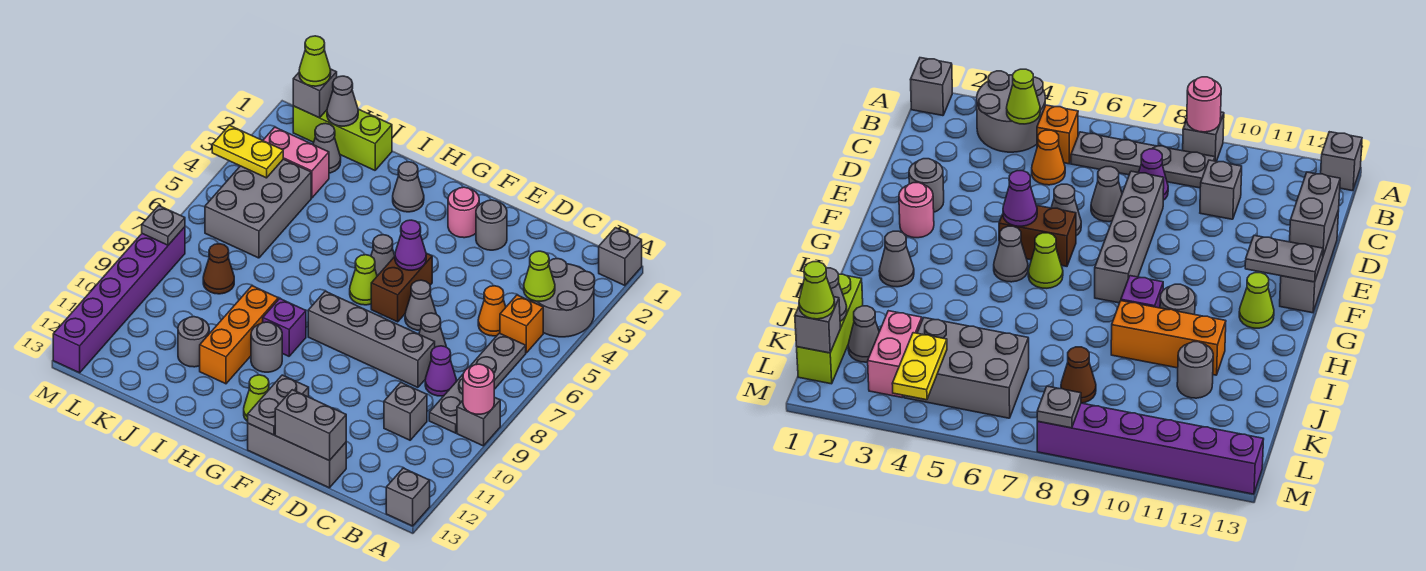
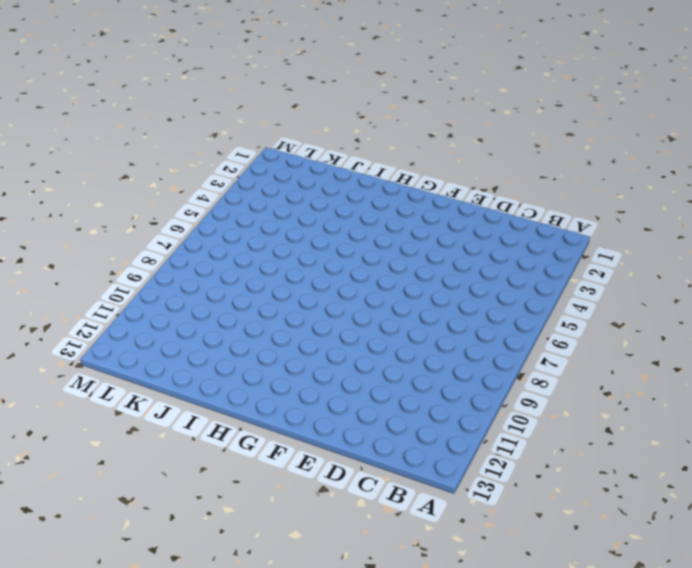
none -> grey brick A1 level 1
none -> grey round brick A3:B4 level 1
none -> grey brick A9 level 1
none -> grey brick A13 level 1

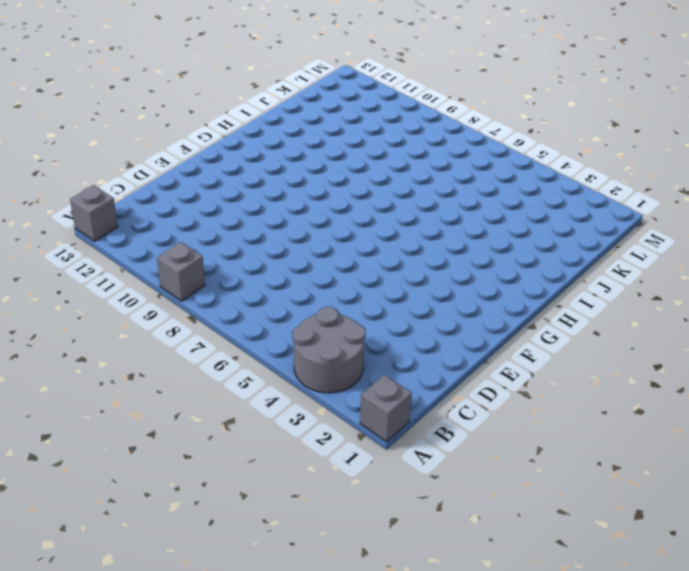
none -> orange brick B5 level 1
none -> grey plate B6:B9 level 1
none -> orange cone C5 level 1
none -> purple cone C8 level 1

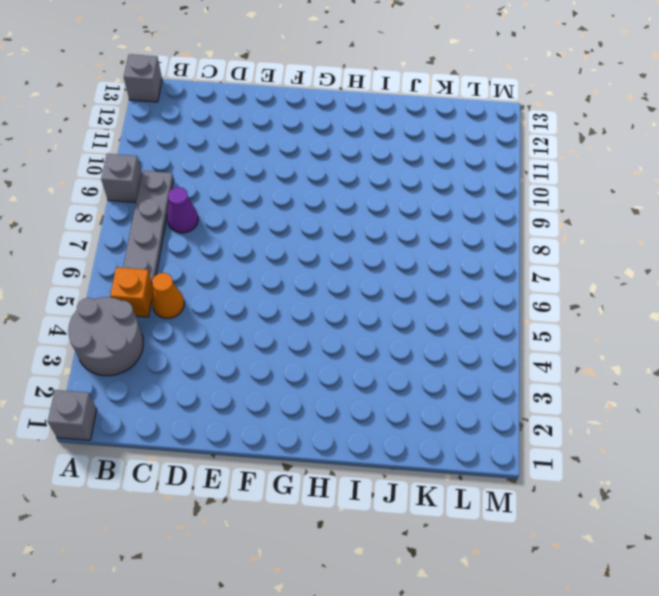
none -> grey brick C10 level 1
none -> grey cone D7 level 1
none -> grey brick D8:G8 level 1
none -> grey brick D13:F13 level 1

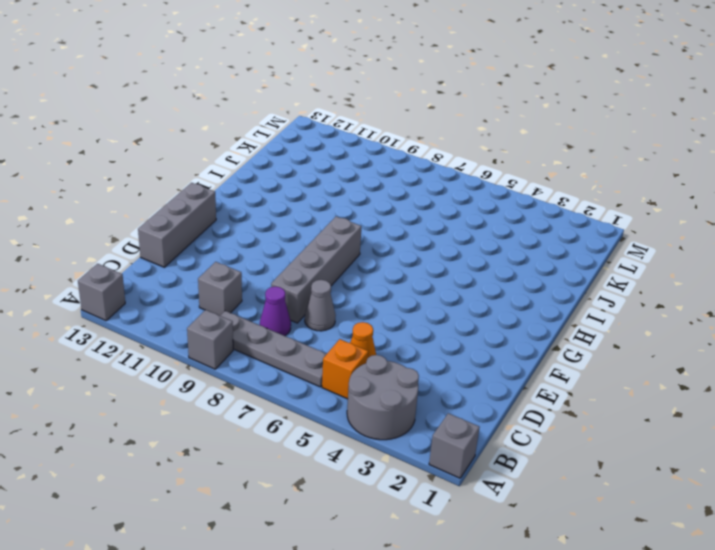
none -> grey round brick E2 level 1
none -> grey cone E6 level 1
none -> pink round brick F2 level 1
none -> brown brick F5:F6 level 1

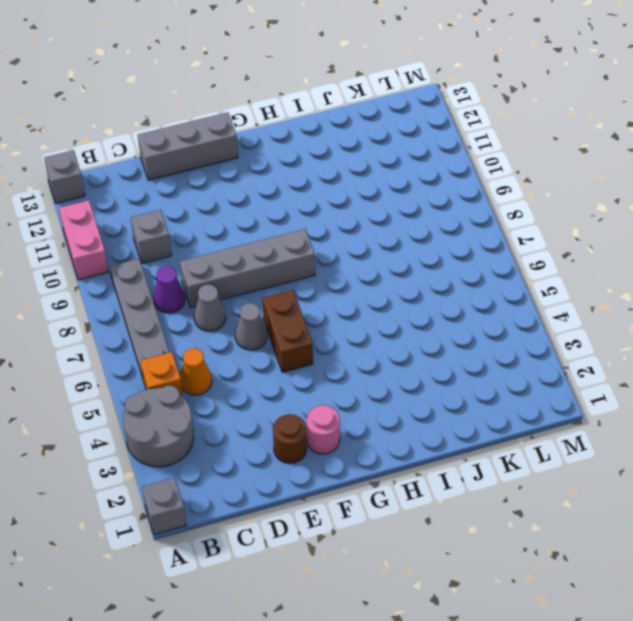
pink brick A10:A11 level 1 -> pink brick K3:L3 level 1
brown round brick E2 level 1 -> grey round brick E2 level 1
none -> grey brick A9 level 1
none -> grey cone G5 level 1
none -> lime cone G6 level 1
none -> lime cone G12 level 1

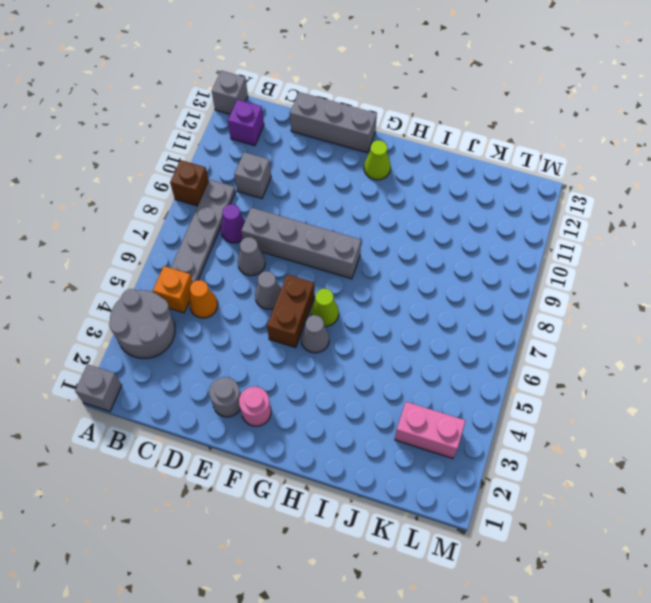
brown brick A9 level 1 -> grey brick A9 level 1
purple brick B12 level 1 -> purple brick H9 level 1
none -> grey cone H2 level 1
none -> grey round brick H10 level 1
none -> orange brick I9:I11 level 1
none -> lime brick J1:L1 level 1

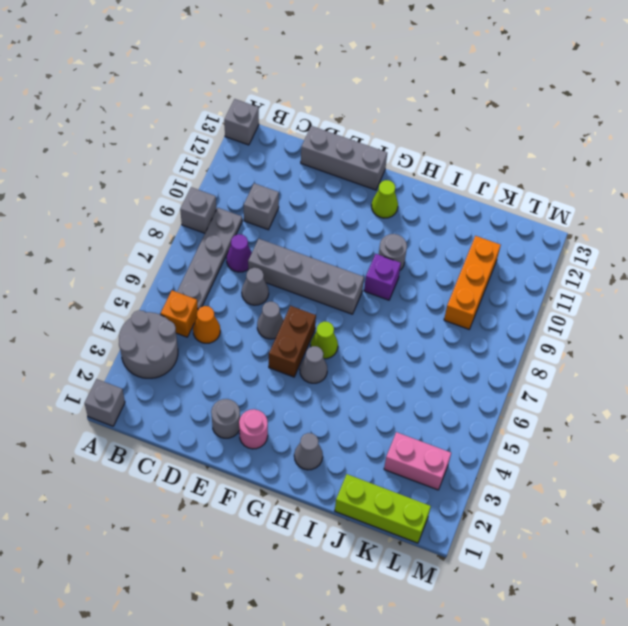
orange brick K9:K11 level 1 -> orange brick I9:I11 level 1
none -> grey round brick J11 level 1
none -> grey cone K2 level 1
none -> grey brick K4:L6 level 1
none -> brown cone K8 level 1

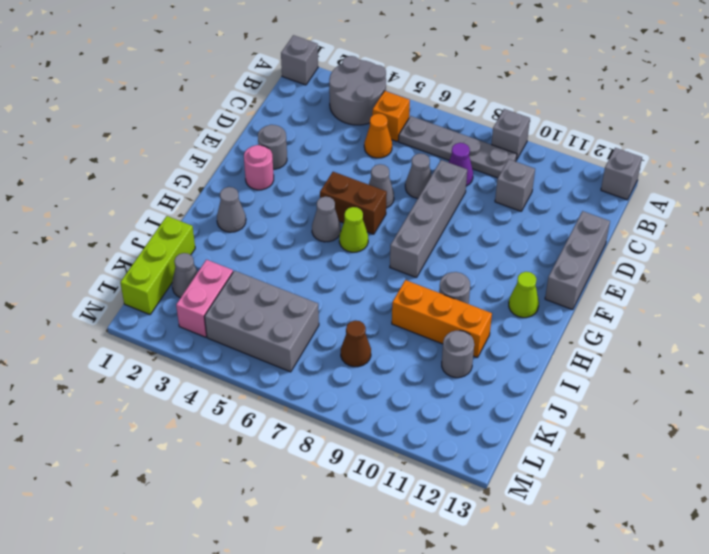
none -> purple brick H9 level 1
none -> purple brick M8:M13 level 1
none -> pink round brick A9 level 2
none -> lime cone B4 level 2

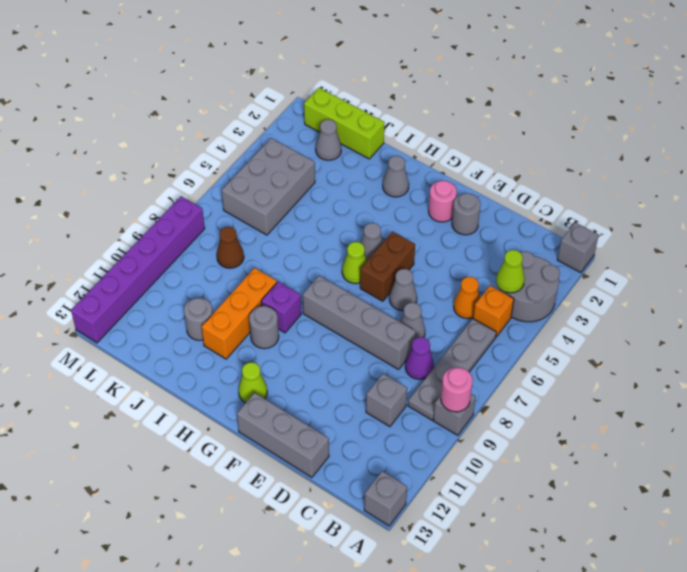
none -> pink brick K3:L3 level 1
none -> grey brick D13:E13 level 2
none -> purple cone F5 level 2
none -> grey plate F12:F13 level 2

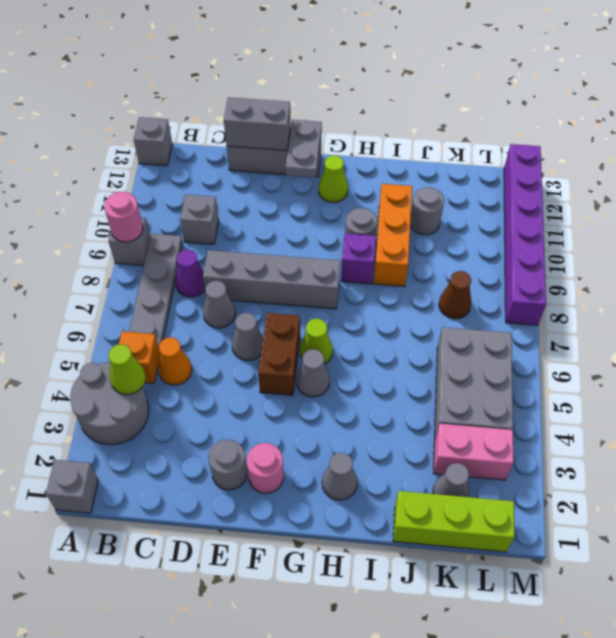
none -> purple cone F5 level 2
none -> grey cone K1 level 2
none -> grey brick L1 level 2
none -> yellow plate L4:M4 level 2

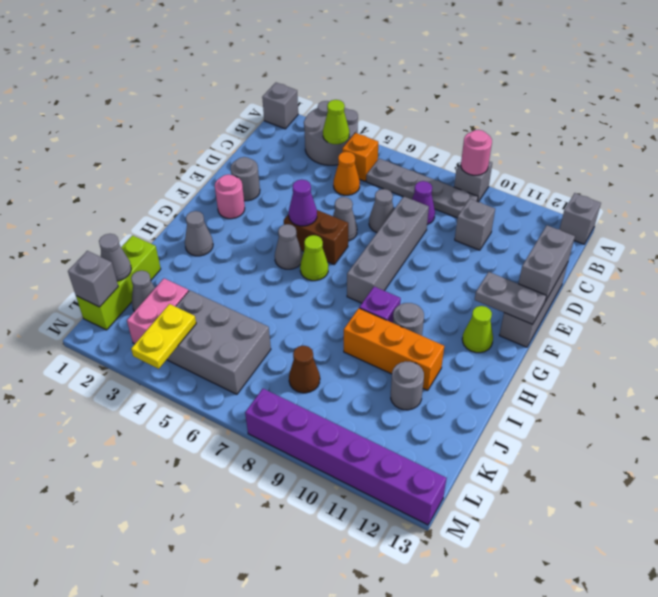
none -> grey plate M8 level 2
none -> lime cone L1 level 3

